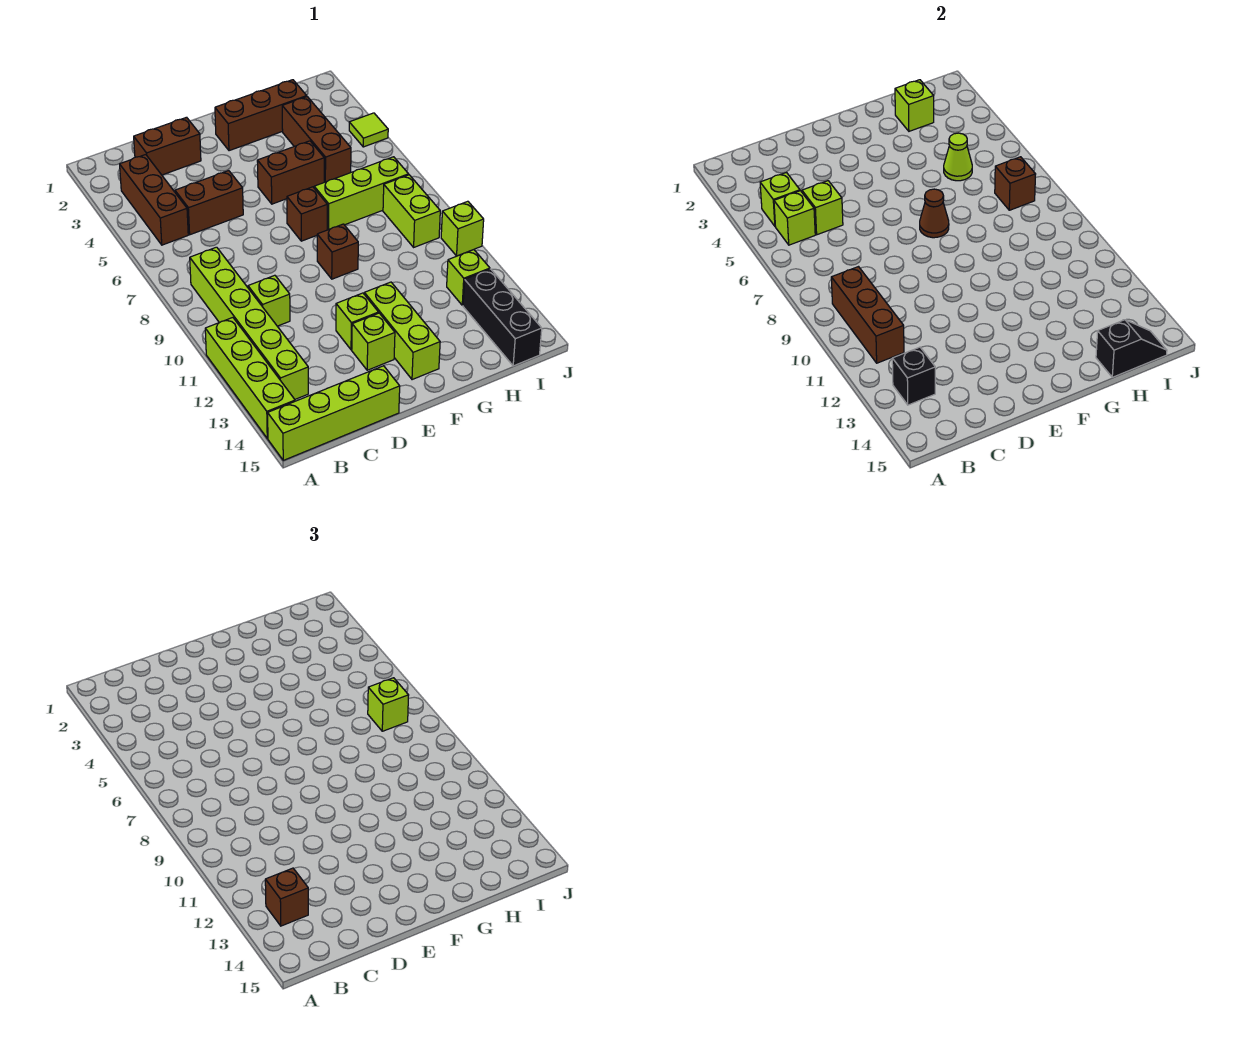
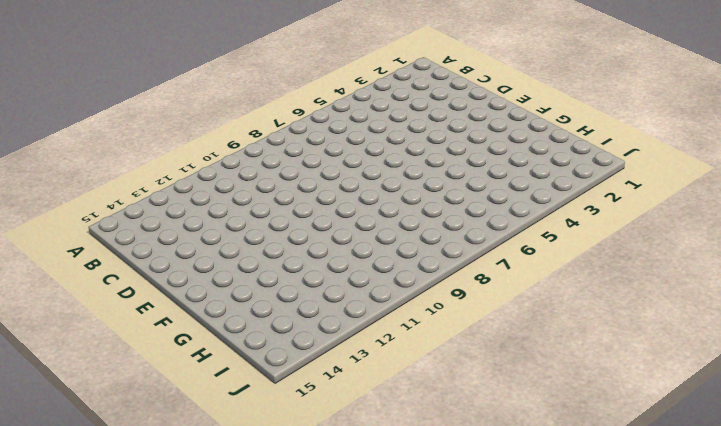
none -> lime brick A11:A14 level 1
none -> lime brick A15:D15 level 1
none -> brown brick B3:B5 level 1
none -> lime brick B8:B13 level 1

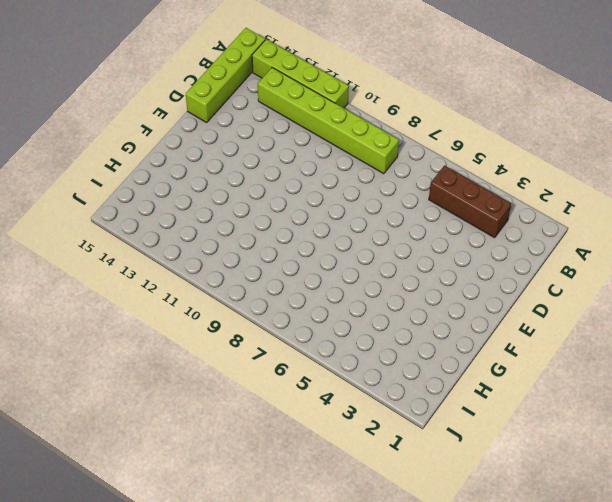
none -> brown brick C2:D2 level 1
none -> brown brick C5:D5 level 1
none -> lime brick C10 level 1
none -> lime brick E12 level 1

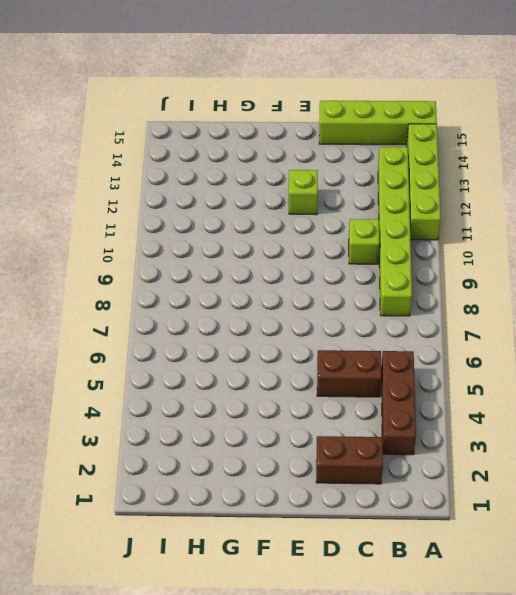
none -> lime brick E13 level 1
none -> brown brick F2:H2 level 1
none -> brown brick F5:G5 level 1
none -> brown brick F7 level 1

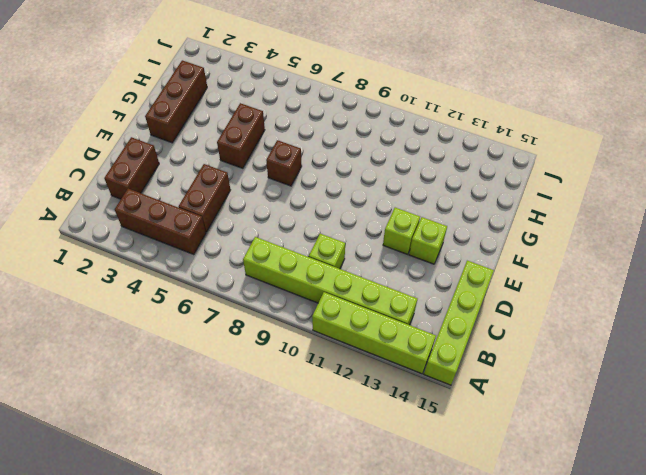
none -> brown brick F9 level 1
none -> lime brick F12:F14 level 1
none -> lime brick G7:I7 level 1
none -> brown brick H3:H5 level 1

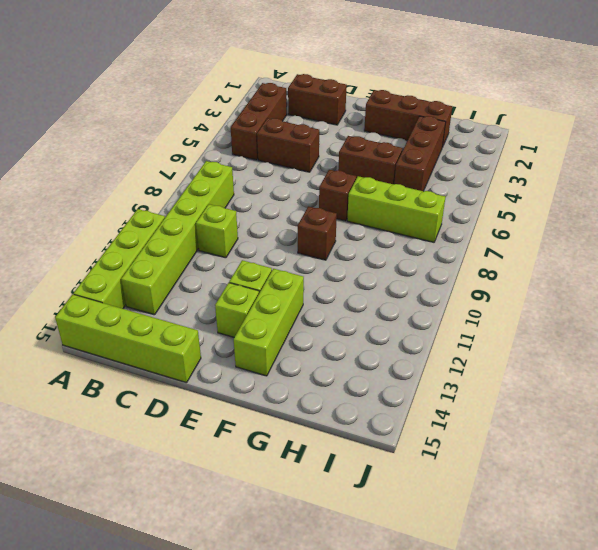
none -> lime brick I8:I9 level 1
none -> lime brick I12 level 1
none -> black brick I13:I15 level 1
none -> lime tile J4 level 1

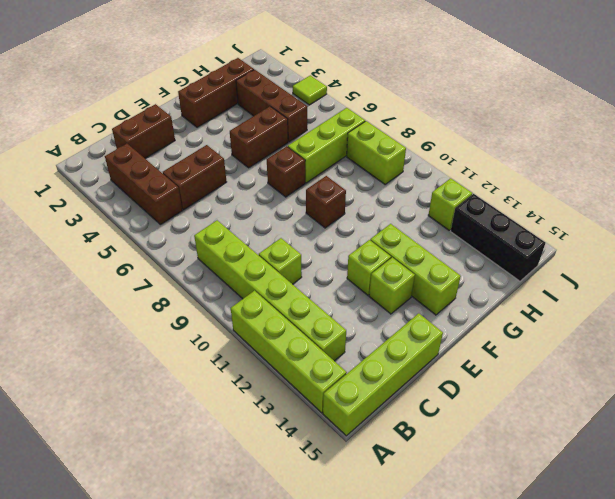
none -> lime brick J10 level 1
none -> lime brick B4 level 2
none -> lime brick B5 level 2
none -> brown brick B9:B11 level 2

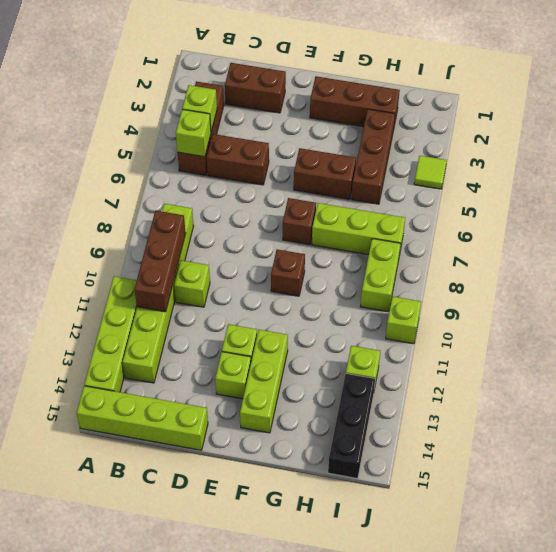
none -> black brick B13 level 2
none -> lime brick C5 level 2
none -> brown cone F7 level 2
none -> lime brick H2 level 2

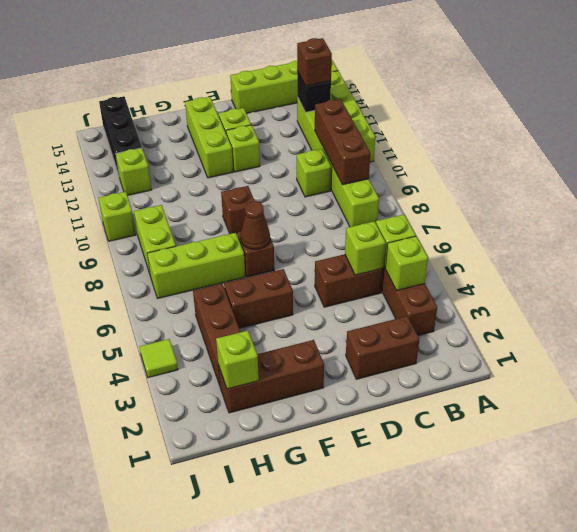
none -> lime cone H5 level 2
none -> black slope H15:I15 level 2 top H
none -> brown brick I7 level 2
none -> lime brick I7 level 3

